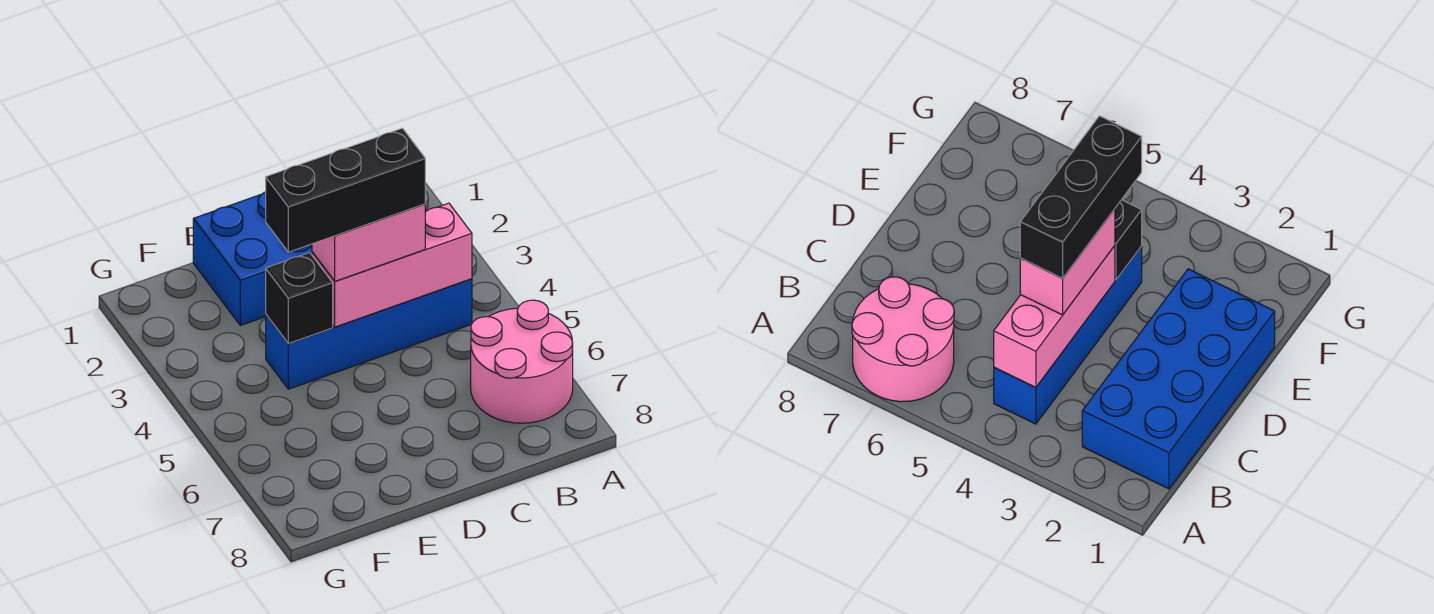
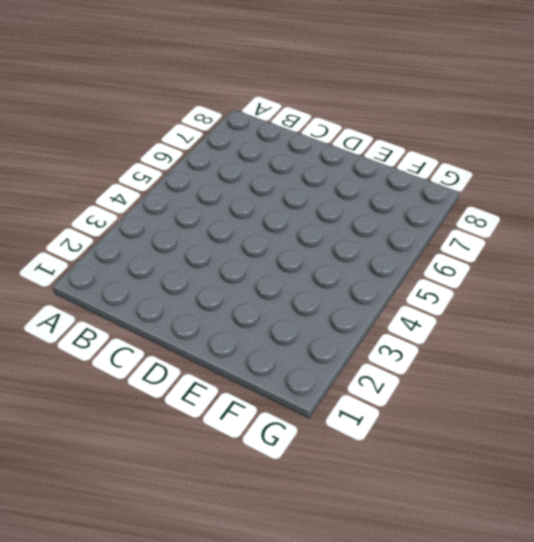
none -> pink round brick A6:B7 level 1
none -> blue brick B1:E2 level 1

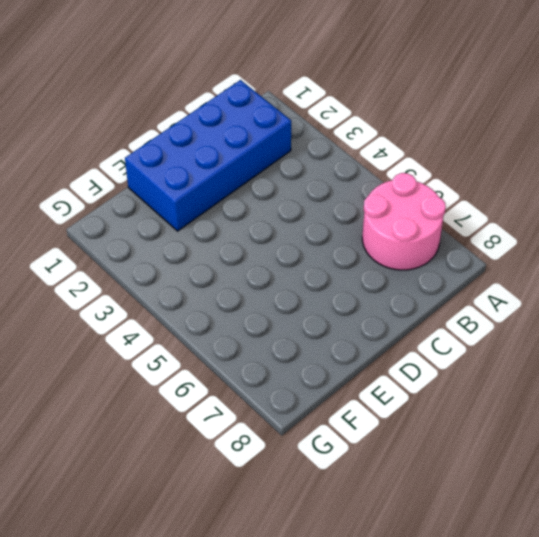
none -> blue brick B4:E4 level 1
none -> pink brick B4:D4 level 2

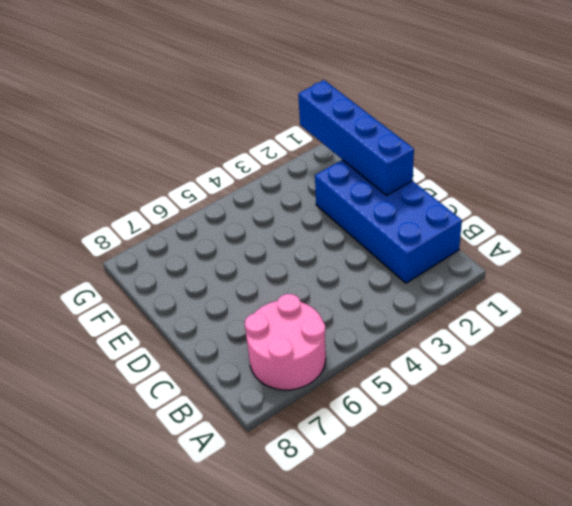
blue brick D1:G1 level 2 -> blue brick B4:E4 level 1
none -> pink brick B4:D4 level 2
none -> black brick E4 level 2

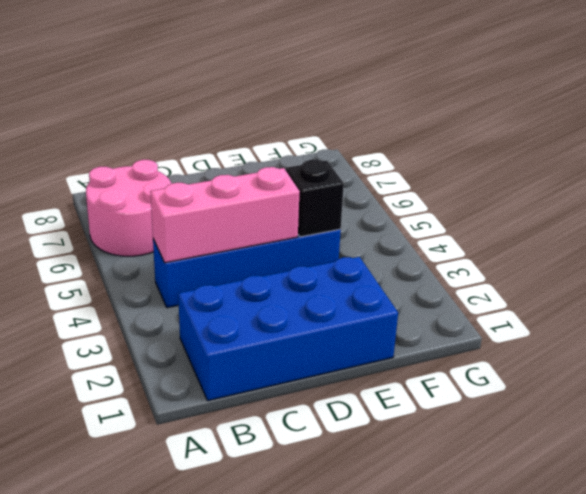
none -> pink brick C4:D4 level 3
none -> black brick C4:E4 level 4

